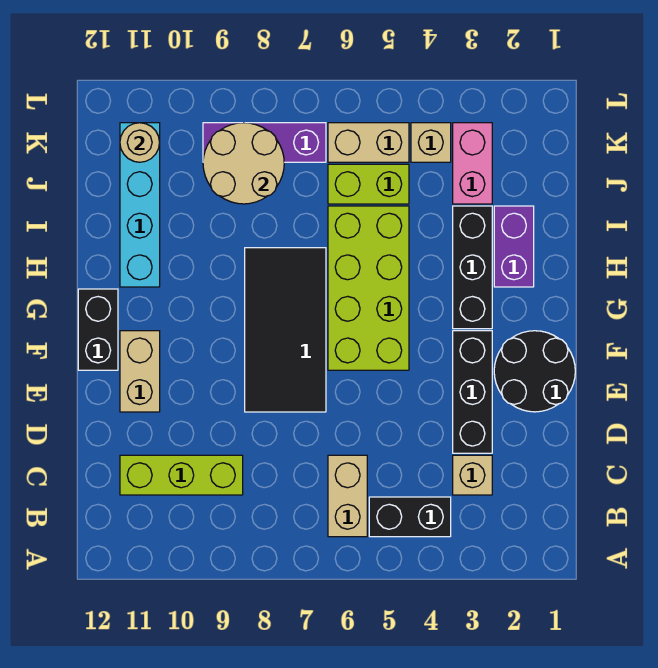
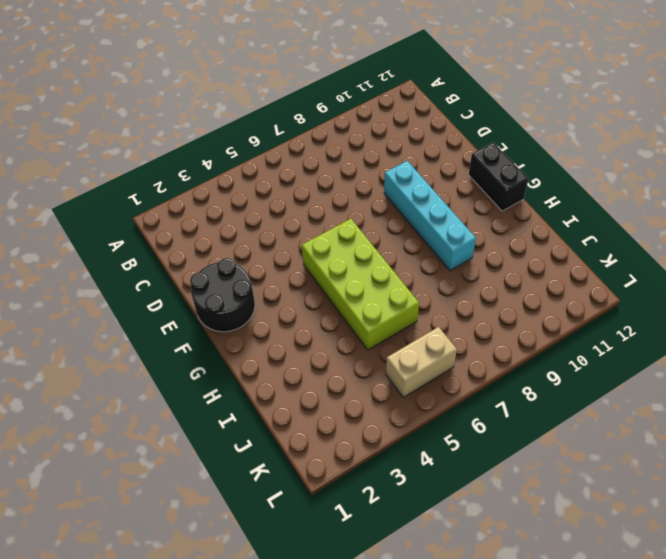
cyan brick E9:H9 level 1 -> cyan brick H11:K11 level 1
none -> black brick B4:B5 level 1
none -> tan brick B6:C6 level 1
none -> tan brick C3 level 1

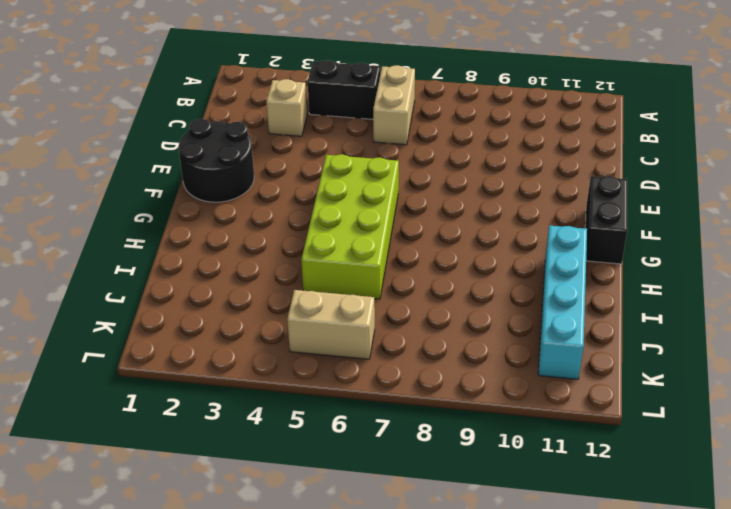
none -> lime brick C9:C11 level 1
none -> black brick D3:F3 level 1
none -> black tile E7:H8 level 1

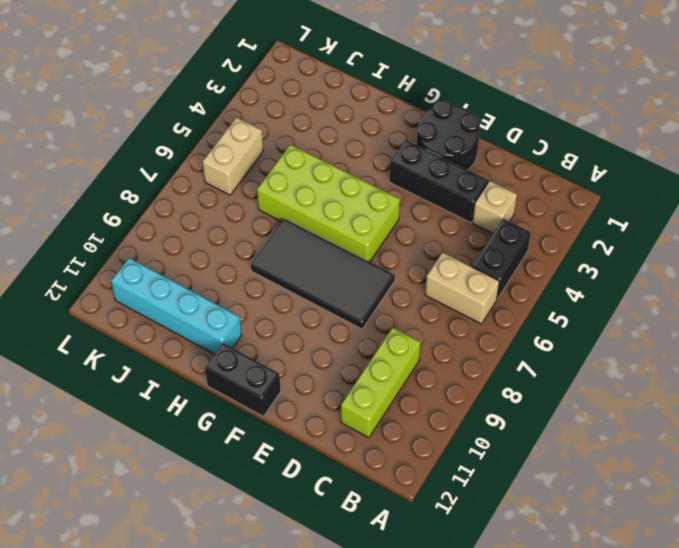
none -> tan brick E11:F11 level 1
none -> black brick G3:I3 level 1
none -> purple brick H2:I2 level 1

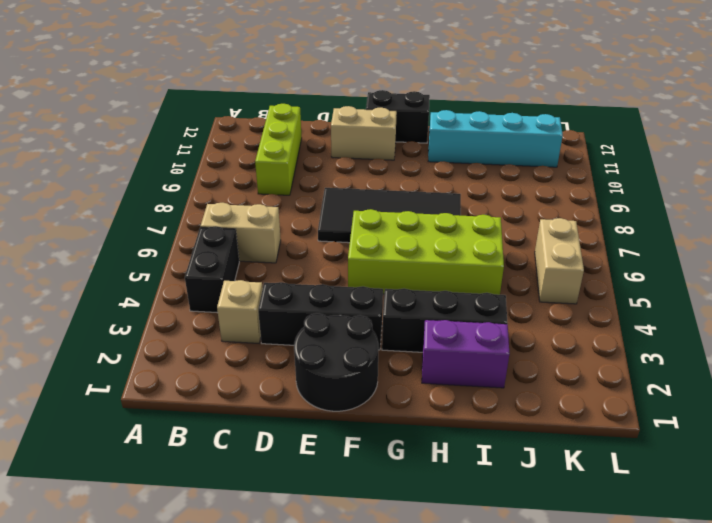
none -> pink brick J3:K3 level 1
none -> lime brick J5:J6 level 1
none -> tan brick K4 level 1

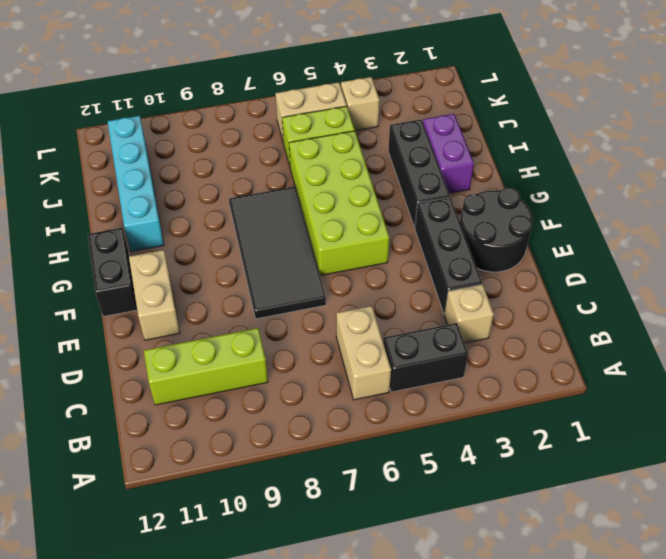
none -> pink brick J3:K3 level 1
none -> purple brick K7:K9 level 1
none -> tan round brick J8:K9 level 2

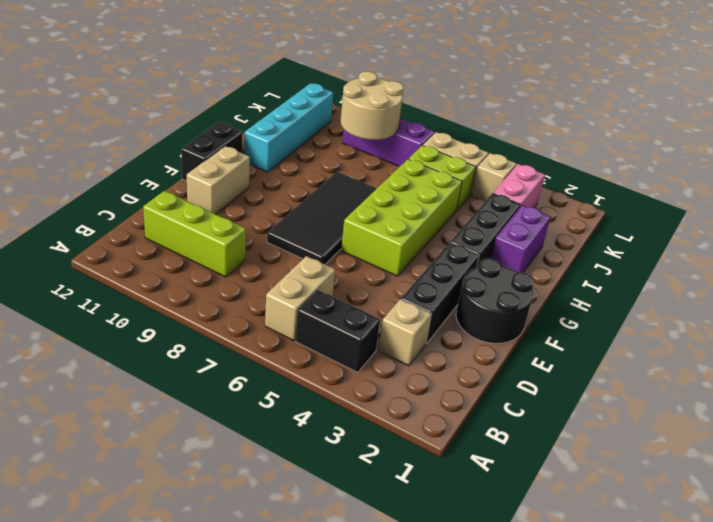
none -> tan round brick K11 level 2

